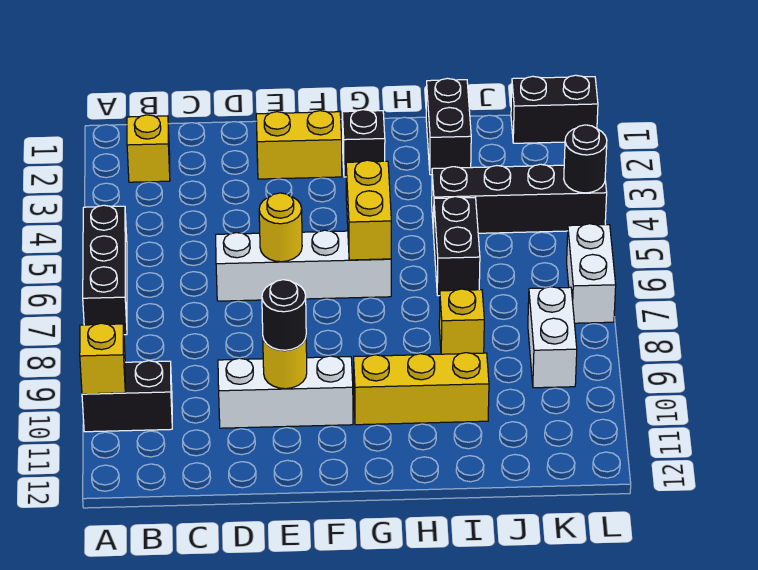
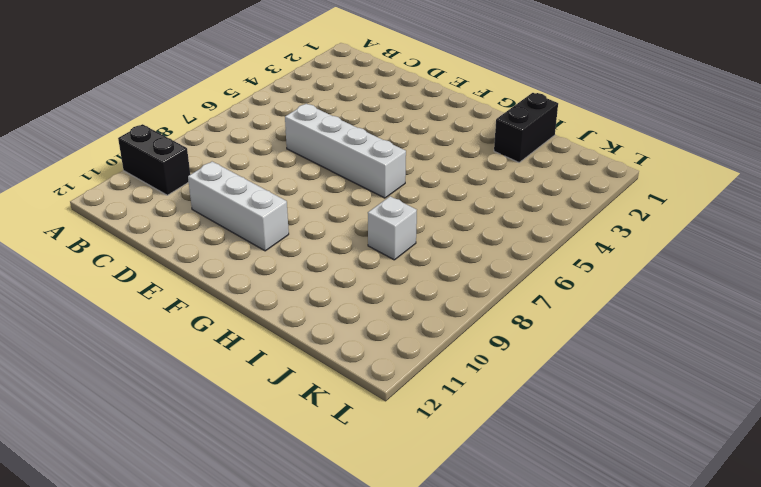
white brick I8 level 1 -> yellow brick I8 level 1
none -> black brick A5:A7 level 1
none -> yellow brick B2 level 1
none -> yellow brick E2:F2 level 1

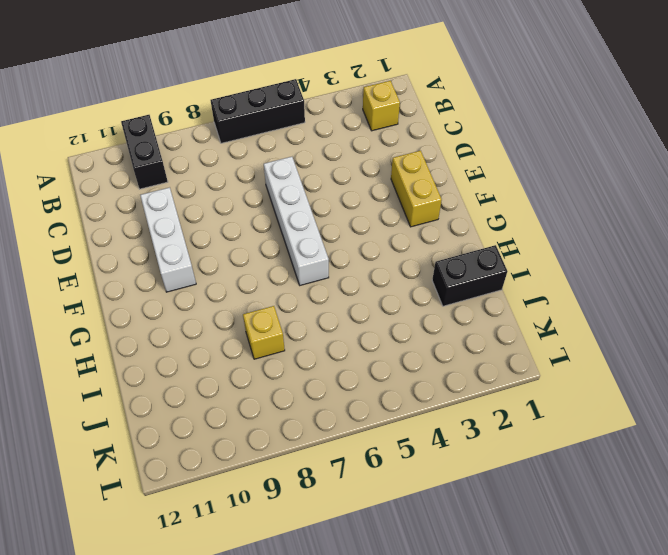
none -> black brick G2 level 1
none -> yellow brick G10:I10 level 1
none -> black brick I4:L4 level 1

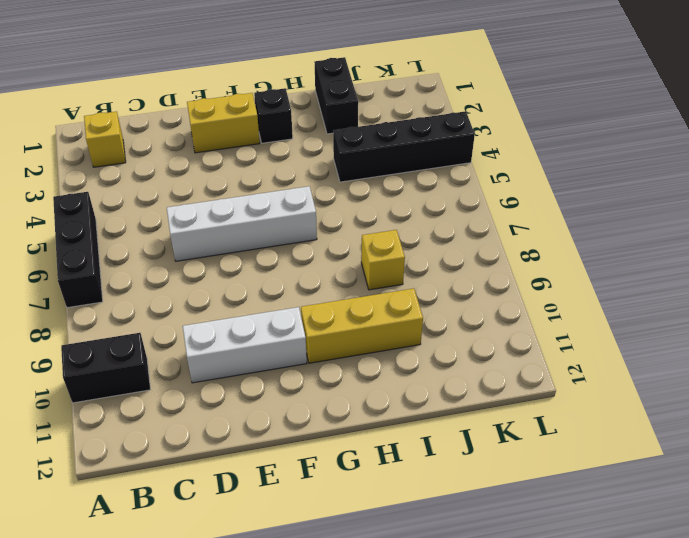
none -> black brick I5:I6 level 1
none -> black brick K1:L1 level 1
none -> white brick K8:K9 level 1

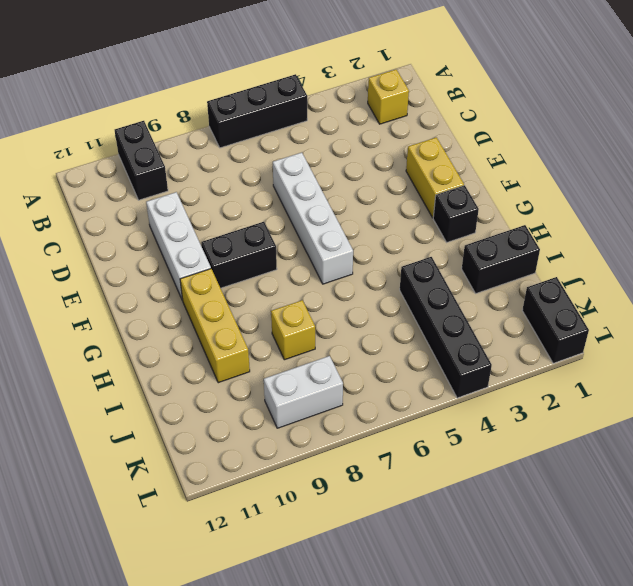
black brick F8:F9 level 1 -> black brick I5:I6 level 1
none -> white brick L6:L7 level 1
none -> yellow brick A10 level 2
none -> yellow round brick E6 level 2

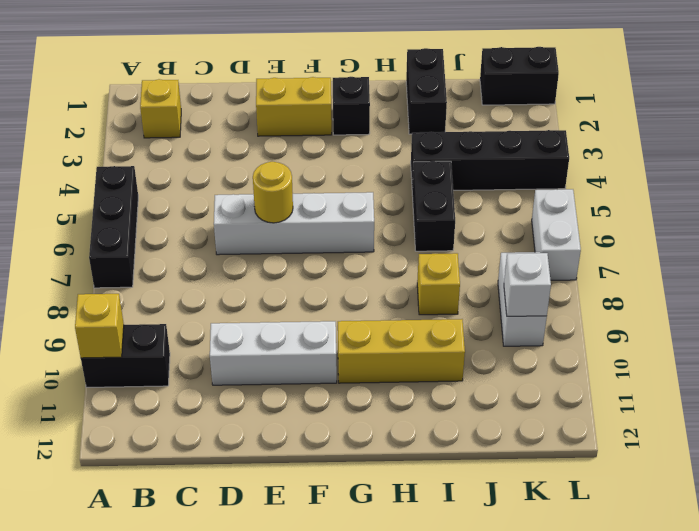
white brick K9 level 2 -> none
none -> yellow round brick E10 level 2
none -> yellow brick G5:G6 level 2
none -> black round brick L4 level 2

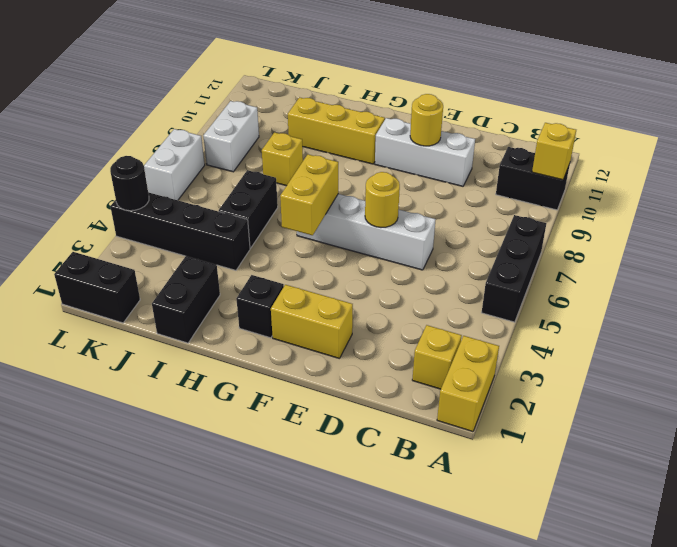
yellow brick A1:A2 level 1 -> none
none -> black round brick E10 level 3

